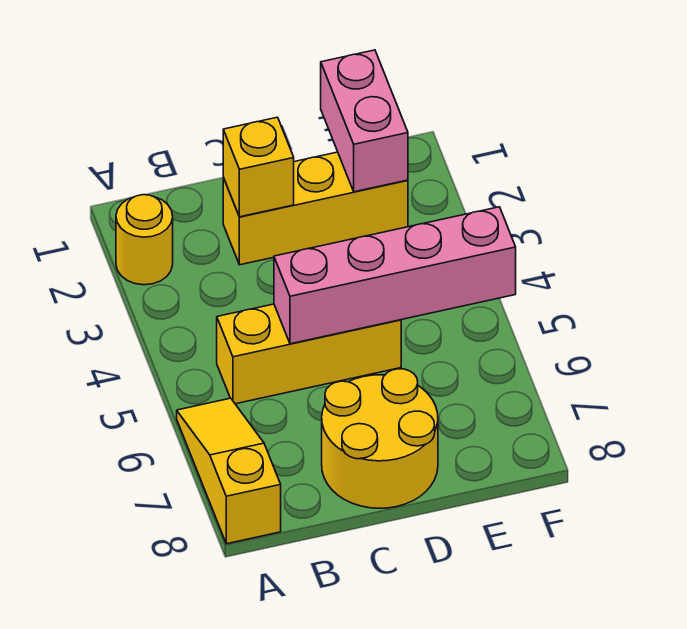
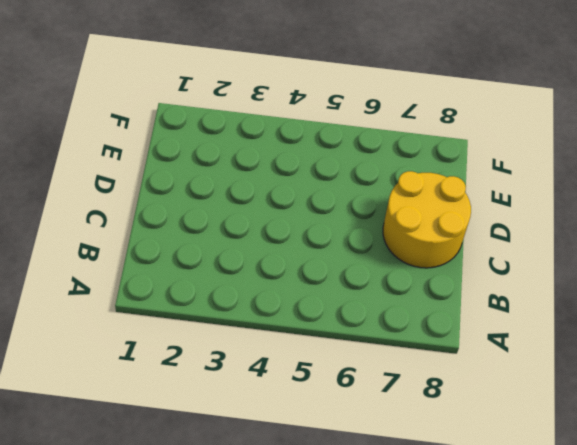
none -> yellow round brick A2 level 1
none -> yellow slope A6:A8 level 1 top 8

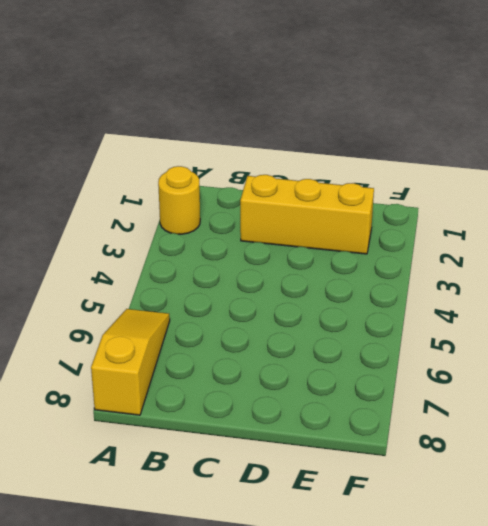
none -> yellow brick B5:D5 level 1
none -> yellow round brick C7:D8 level 1

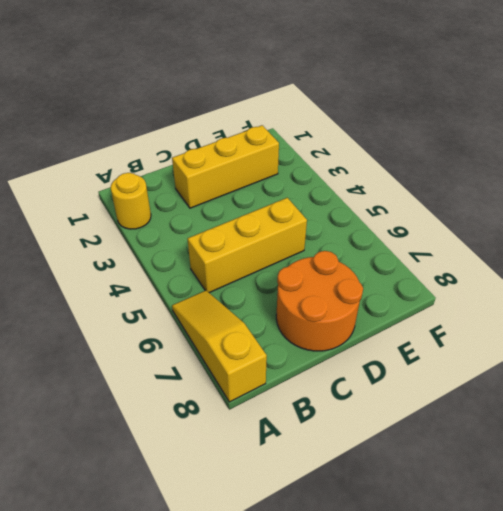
orange round brick C7:D8 level 1 -> yellow round brick C7:D8 level 1
none -> yellow brick C2 level 2
none -> pink brick C5:F5 level 2

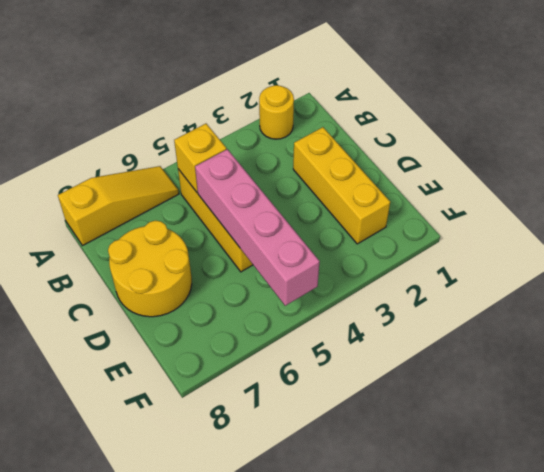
yellow brick B5 level 2 -> yellow brick C2 level 2
none -> pink brick E1:E2 level 2

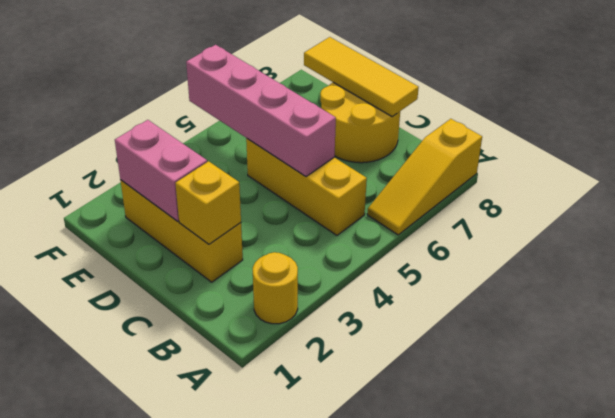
yellow tile C8:E8 level 2 -> none
pink brick D2:E2 level 2 -> pink brick E1:E2 level 2

